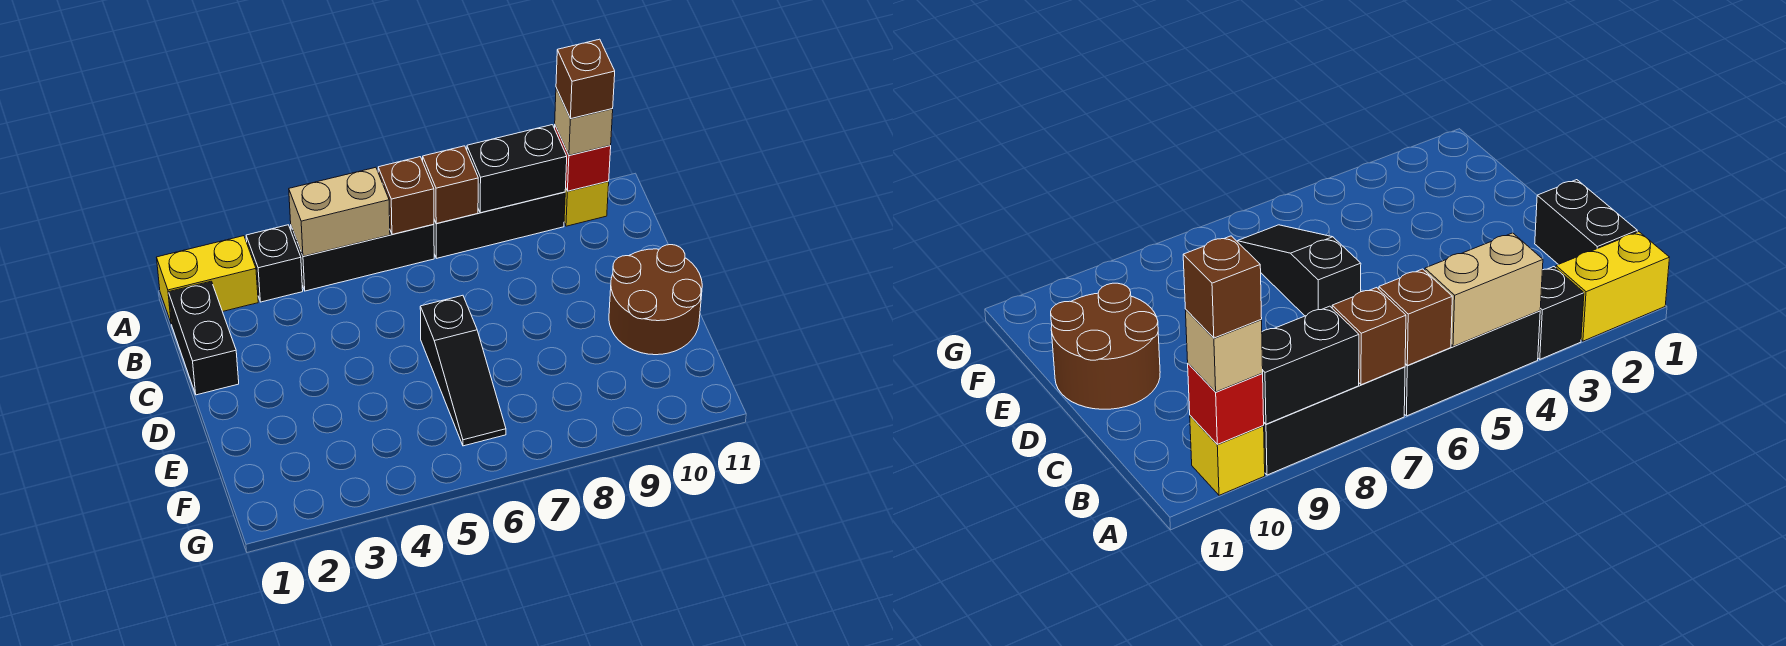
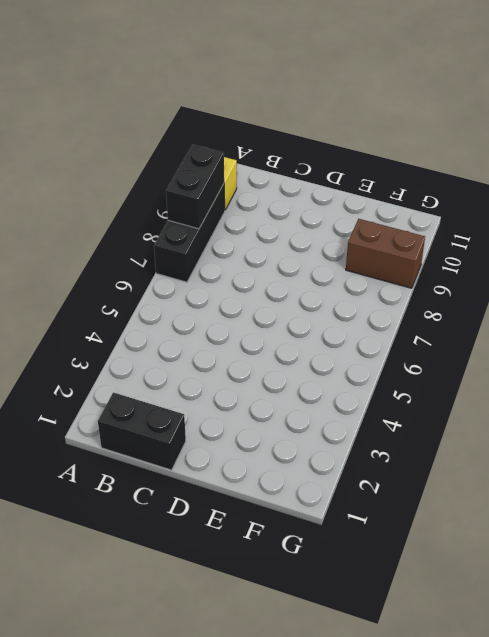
brown brick F9:G9 level 1 -> none
none -> yellow brick A1:A2 level 1
none -> black brick A3 level 1
none -> black brick A4:A6 level 1

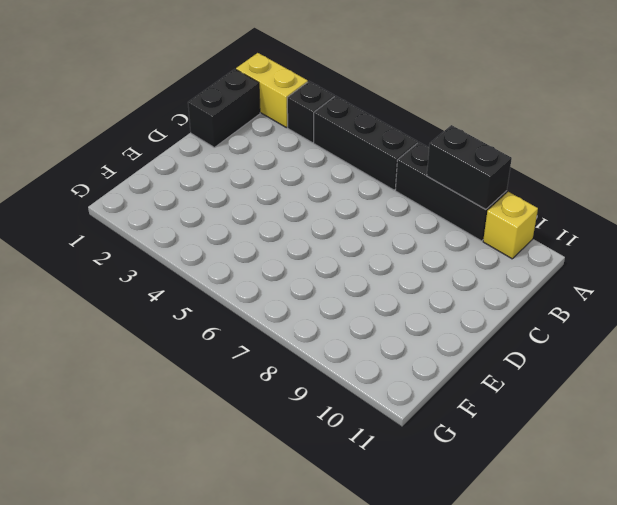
none -> black slope D6:F6 level 1 top D
none -> brown round brick D10:E11 level 1
none -> tan brick A4:A5 level 2

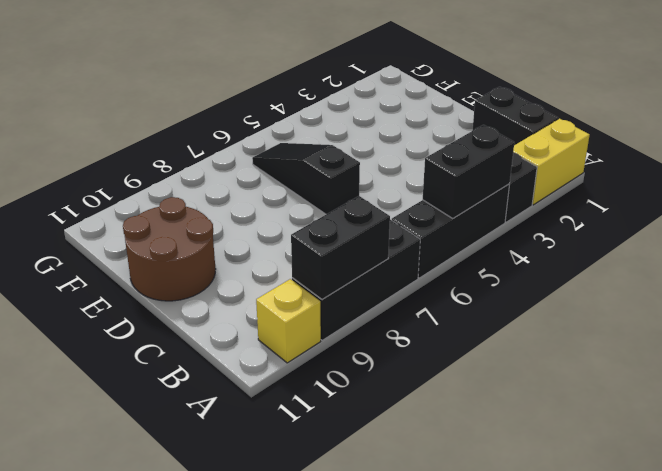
black brick A4:A5 level 2 -> tan brick A4:A5 level 2
none -> brown brick A6 level 2
none -> brown brick A7 level 2
none -> red brick A10 level 2

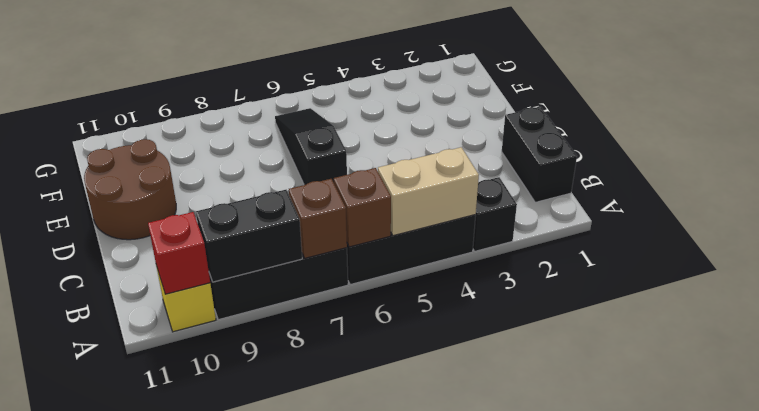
none -> yellow brick A1:A2 level 1
none -> tan brick A10 level 3
none -> brown brick A10 level 4

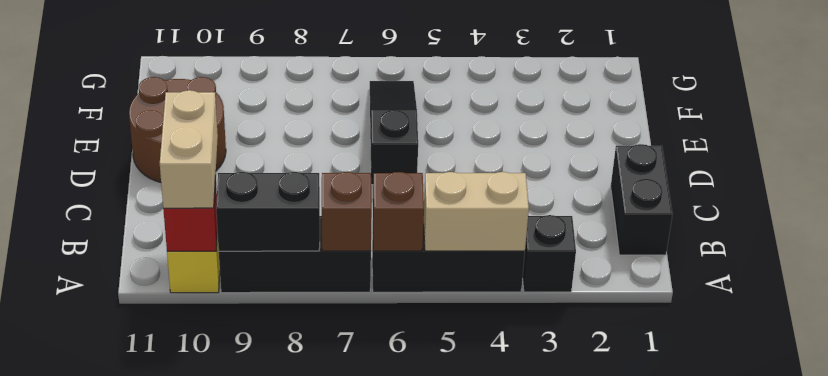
tan brick A10:B10 level 3 -> tan brick A10 level 3
none -> yellow brick A1:A2 level 1
none -> brown brick A10 level 4

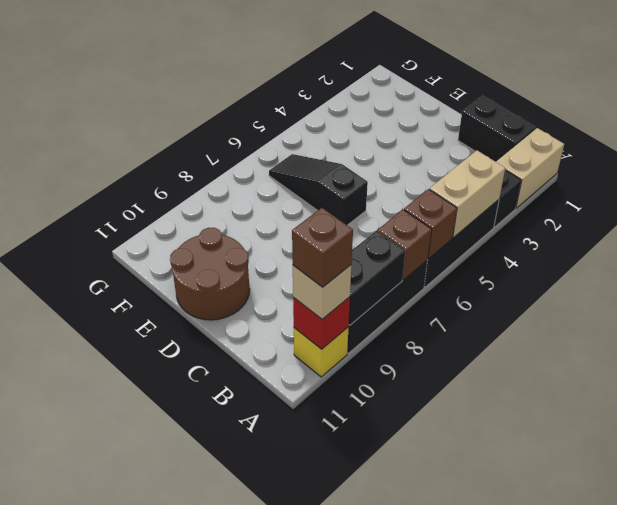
tan brick A1:A2 level 1 -> yellow brick A1:A2 level 1

